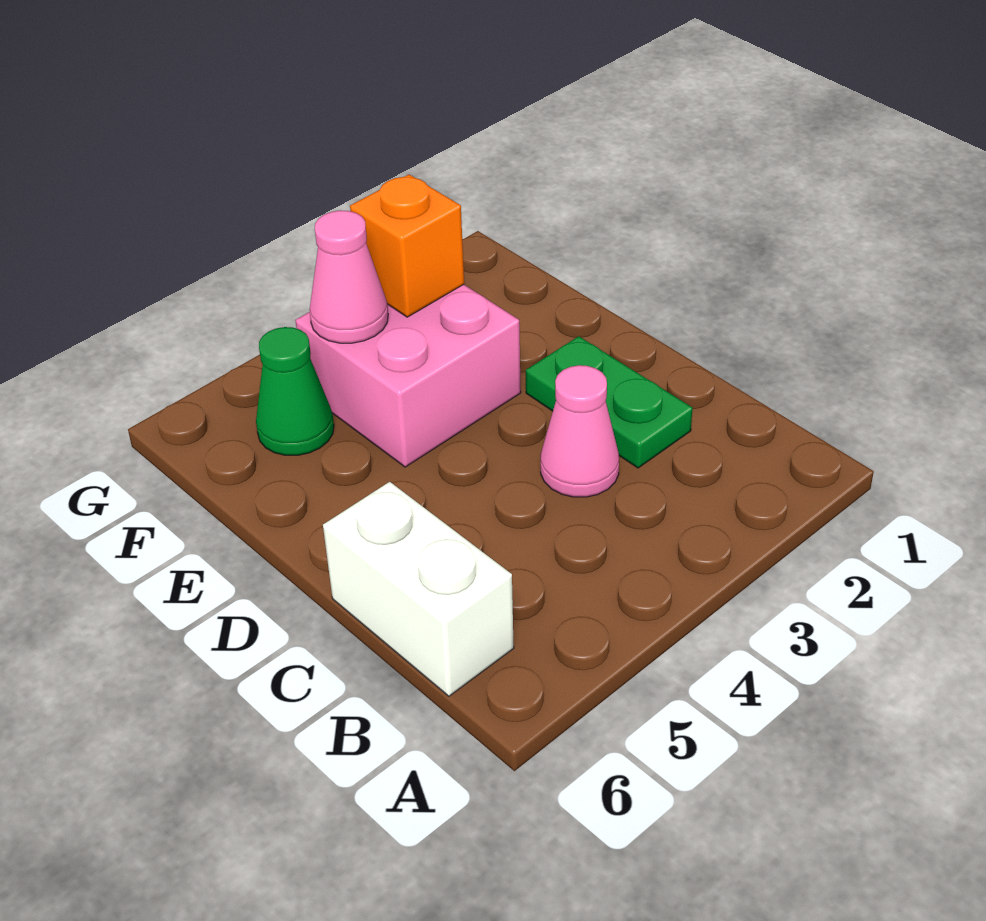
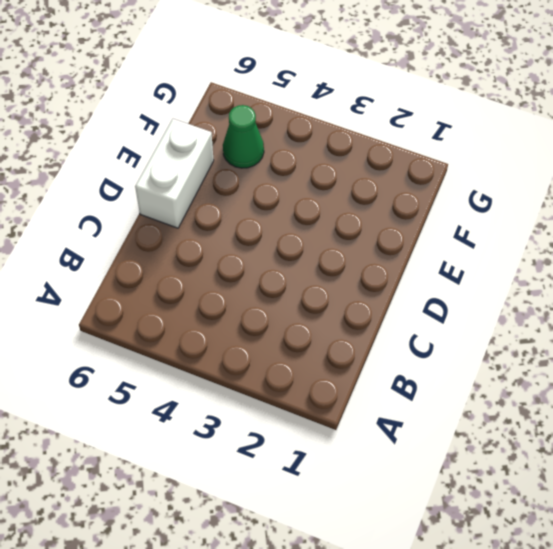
white brick D6:E6 level 1 -> white brick B6:C6 level 1
none -> green plate C2:D2 level 1
none -> pink cone C3 level 1

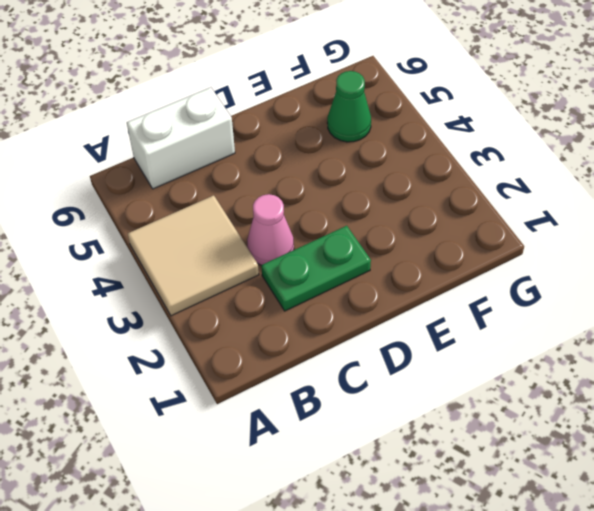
tan tile A3:B4 level 1 -> none
none -> pink brick E3:F4 level 1
none -> orange brick F3 level 2

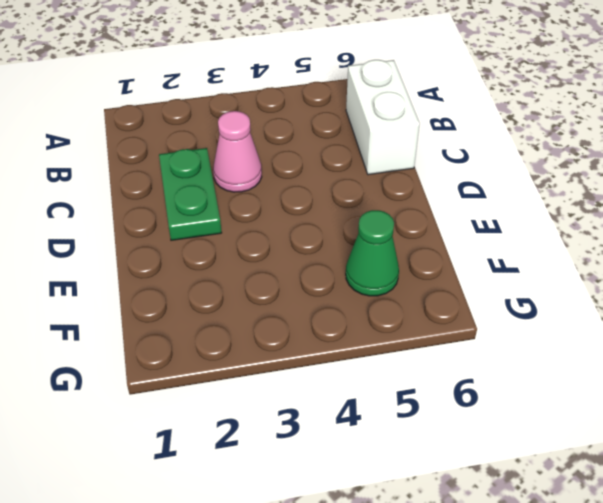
none -> pink brick E3:F4 level 1
none -> orange brick F3 level 2

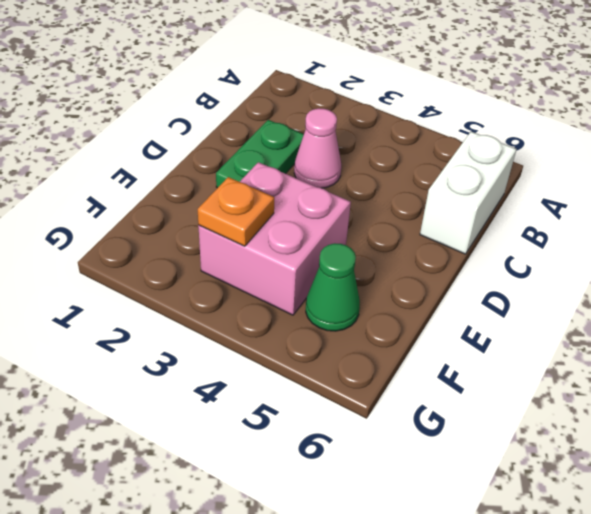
orange plate F3 level 2 -> orange brick F3 level 2
none -> pink cone F4 level 2

